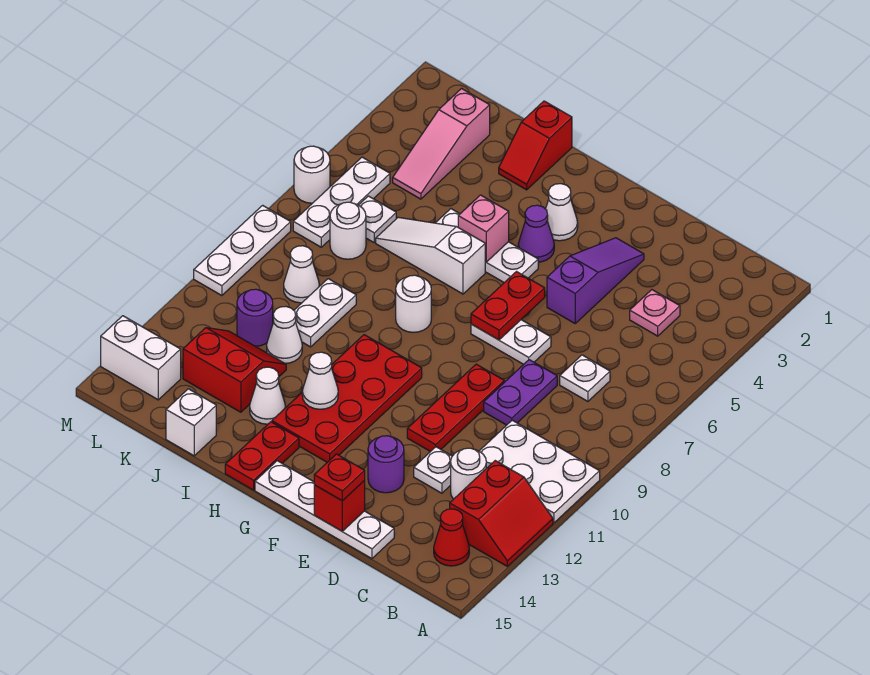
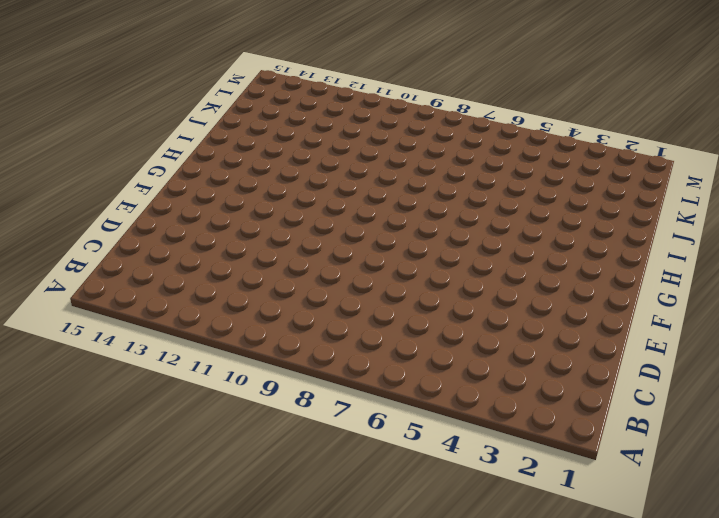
none -> white plate A10:C11 level 1
none -> red slope A12:B13 level 1 top B
none -> red cone B14 level 1
none -> pink plate C4 level 1

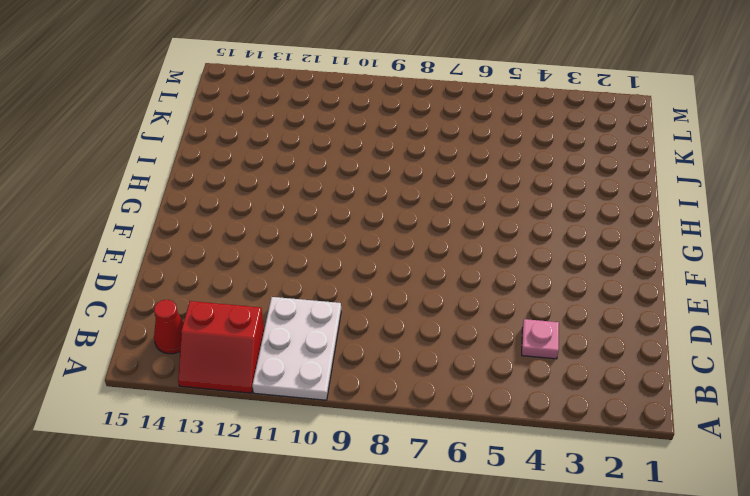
none -> white plate C7 level 1
none -> white round brick C12 level 1
none -> purple plate D8:D9 level 1
none -> white plate D12 level 1

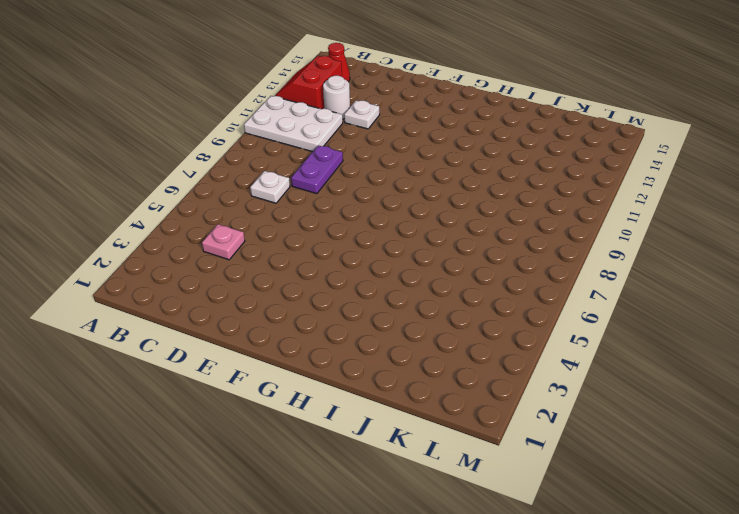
none -> white plate D15:G15 level 1
none -> purple slope E3:E5 level 1 top 5
none -> white plate E7:F7 level 1
none -> red plate E9:E11 level 1

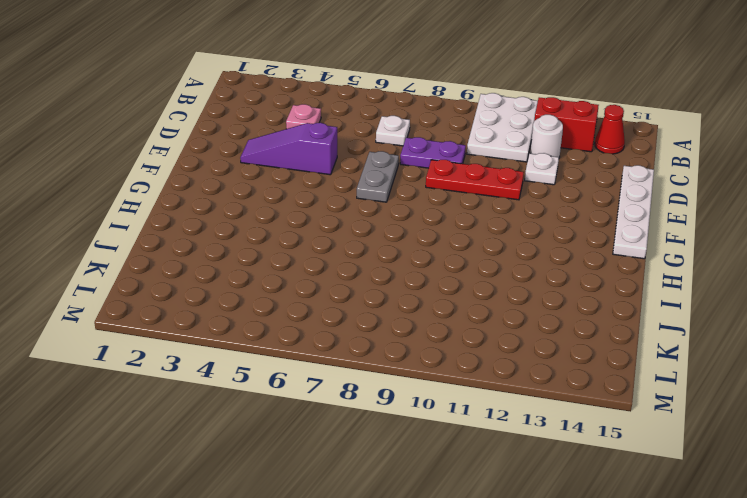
grey plate E7:F7 level 1 -> white plate E7:F7 level 1
none -> purple round brick E13 level 1
none -> white cone G3 level 1
none -> purple cone G4 level 1
none -> white plate G5:I5 level 1

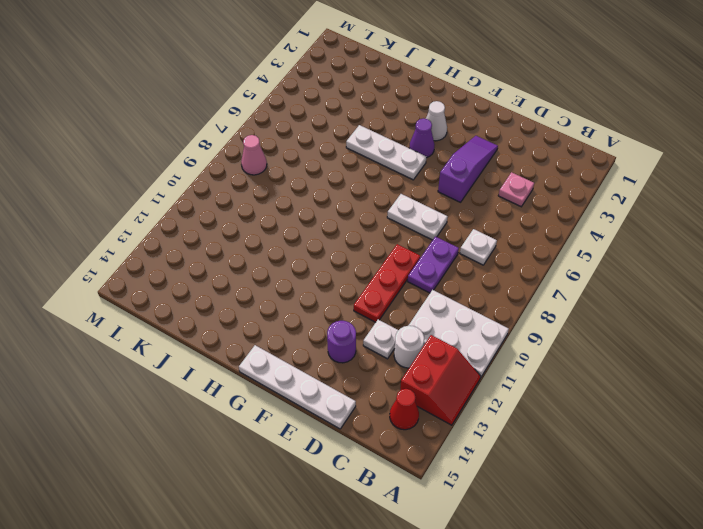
pink cone L8 level 1 -> none
none -> red plate G10:H13 level 1
none -> white slope H6:J6 level 1 top H
none -> white round brick H8 level 1
none -> red plate H14:H15 level 1

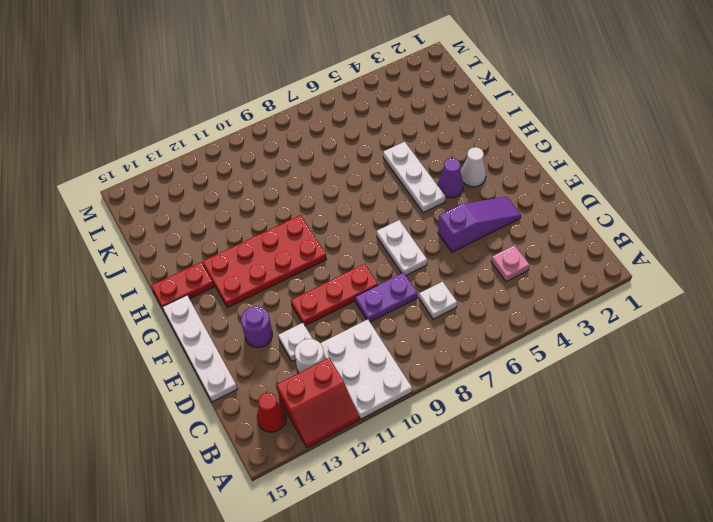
none -> white slope H6:J6 level 1 top H
none -> white round brick H8 level 1
none -> red slope I1:I2 level 1 top 1
none -> white cone I13 level 1

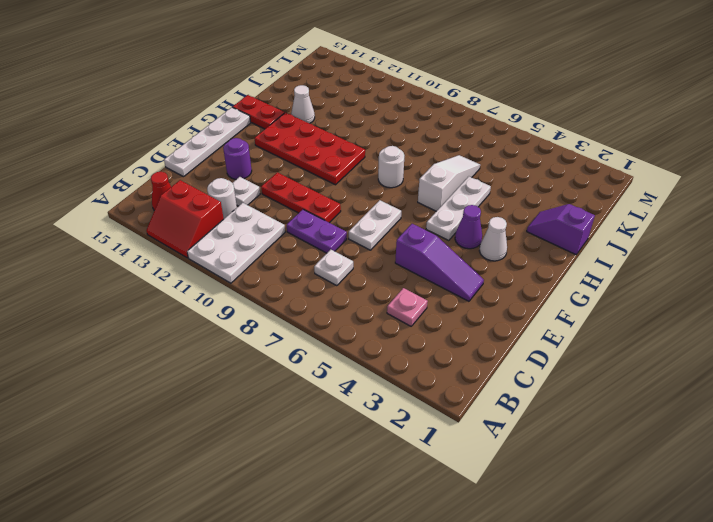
purple slope I1:I2 level 1 top 1 -> red slope I1:I2 level 1 top 1
none -> white plate J9:J10 level 1
none -> white cone J11 level 1
none -> red slope J12:K13 level 1 top 13
none -> white brick J15 level 1

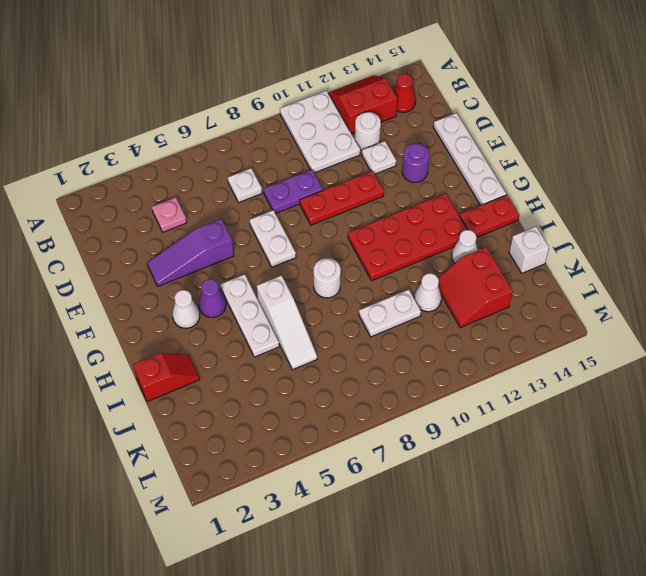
none -> pink slope K2:K4 level 1 top 2
none -> white plate K6 level 1
none -> white round brick K7 level 1
none -> white cone K9 level 1

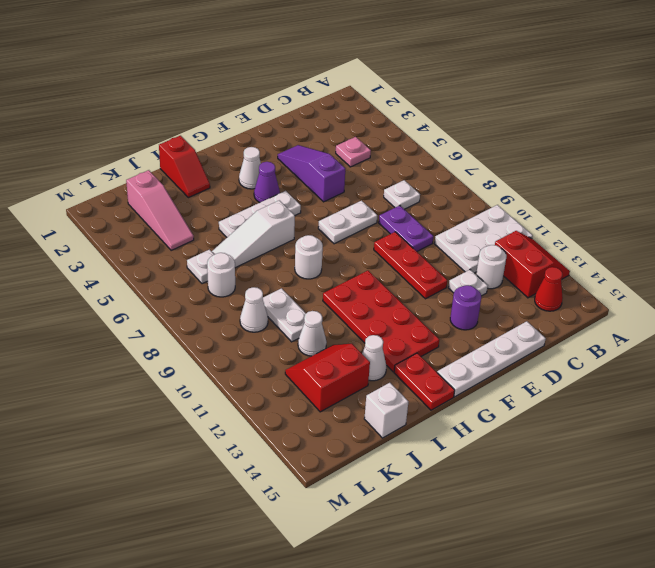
none -> purple round brick K11 level 1
none -> white plate L5:L7 level 1
none -> white brick L14:M14 level 1
none -> white round brick M6 level 1

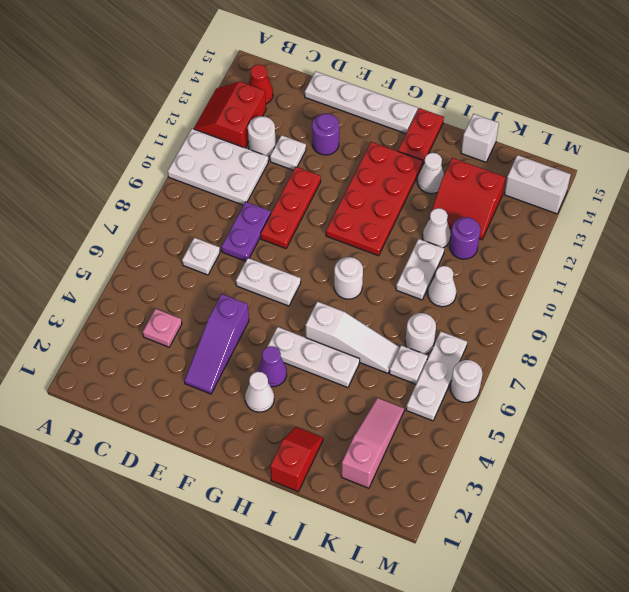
none -> white plate M8:M10 level 1
none -> red brick E15 level 2
none -> red plate F6:F7 level 2
none -> pink brick H5 level 2

